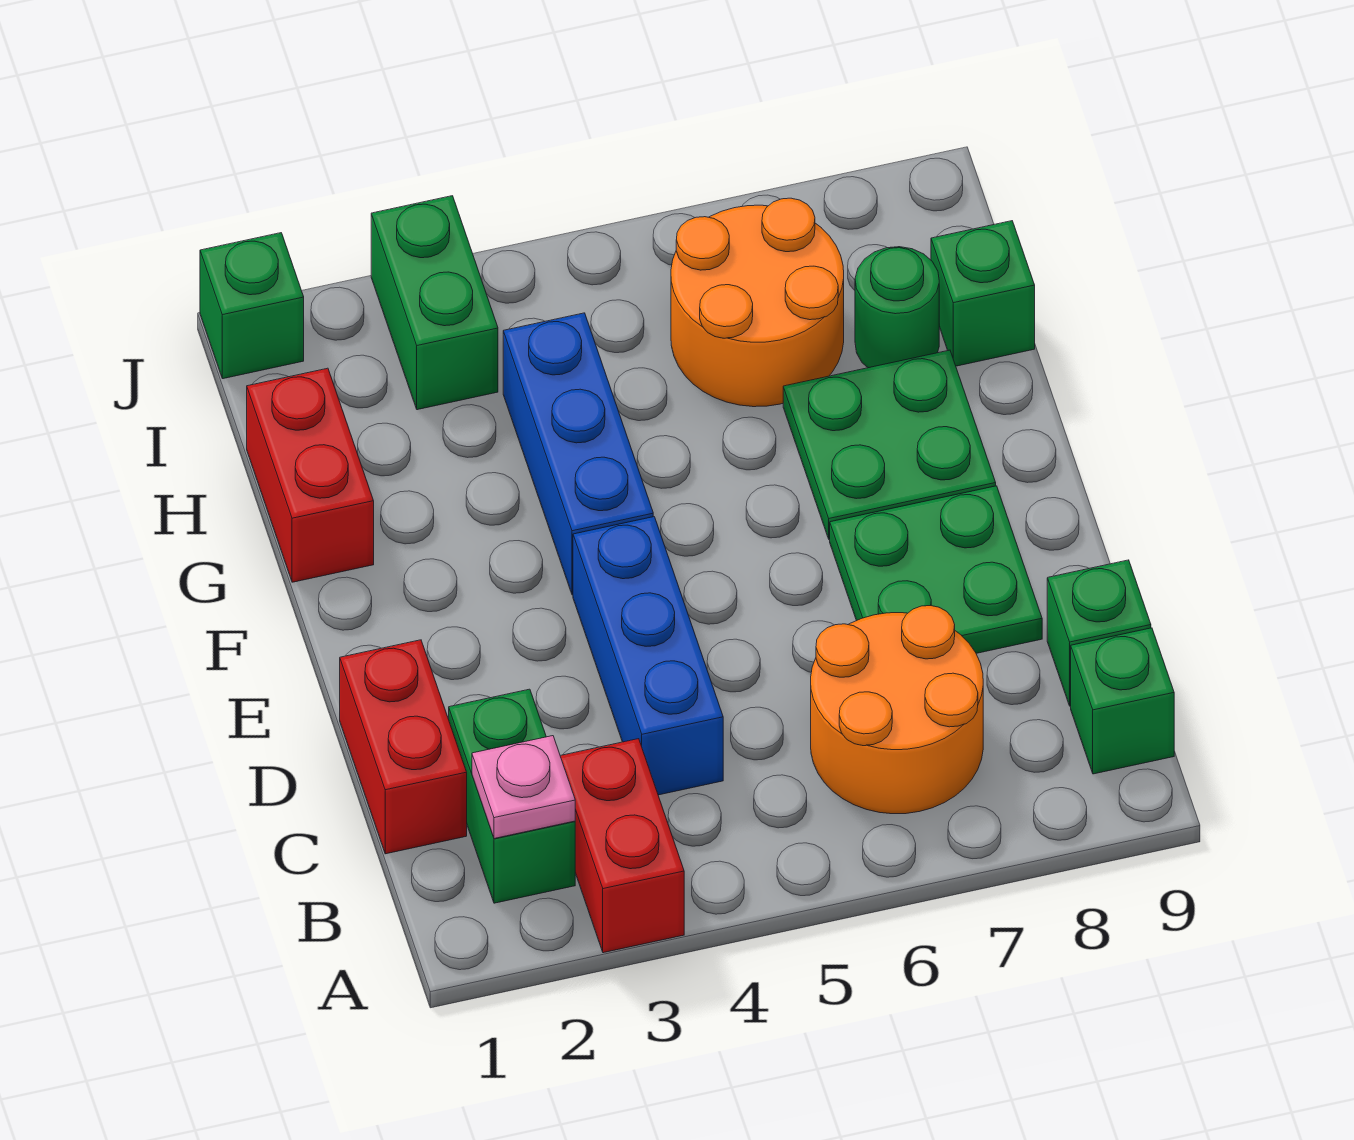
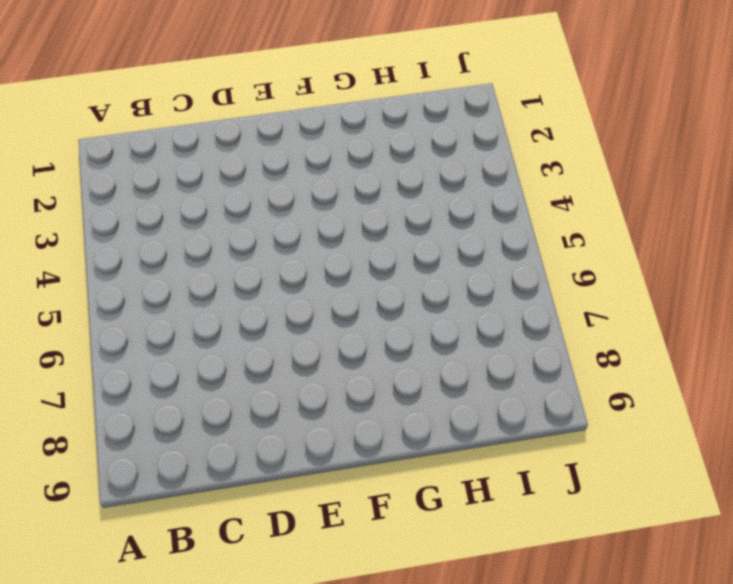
none -> red brick A3:B3 level 1
none -> green brick B2:C2 level 1
none -> orange round brick B6:C7 level 1

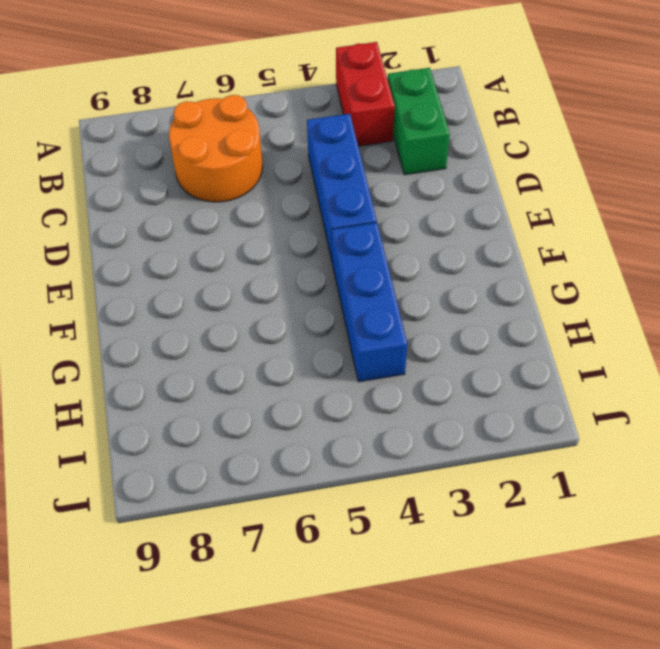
none -> green brick B9 level 1
none -> red brick C1:D1 level 1
none -> green brick C9 level 1

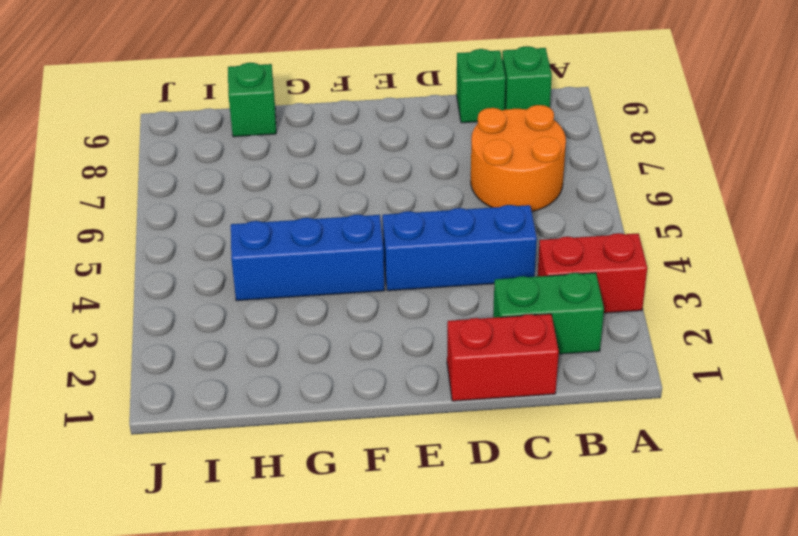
none -> green plate D7:E8 level 1
none -> green plate F7:G8 level 1
none -> red brick G1:H1 level 1

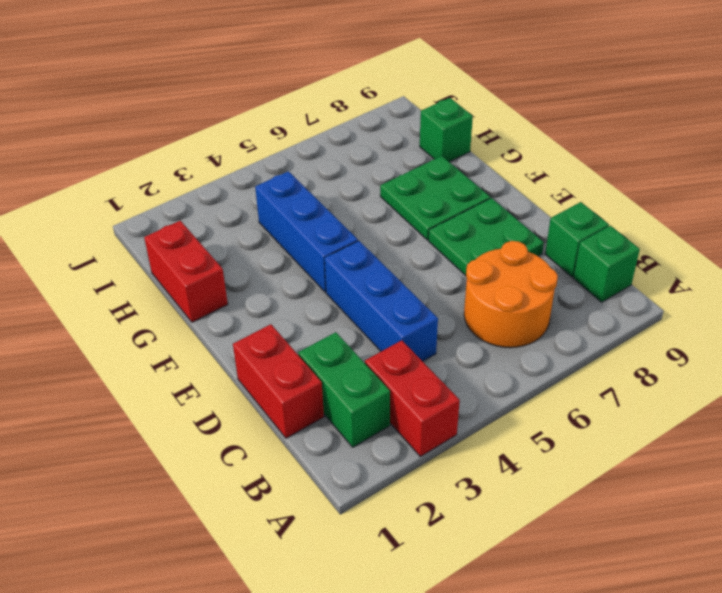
none -> orange round brick H6:I7 level 1
none -> green round brick H8 level 1
none -> green brick I3:J3 level 1

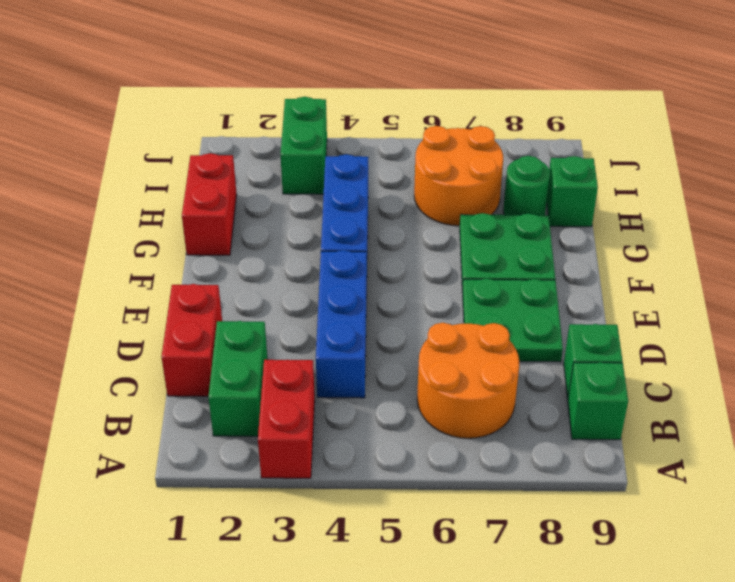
none -> green brick J1 level 1
none -> pink plate B2 level 2

